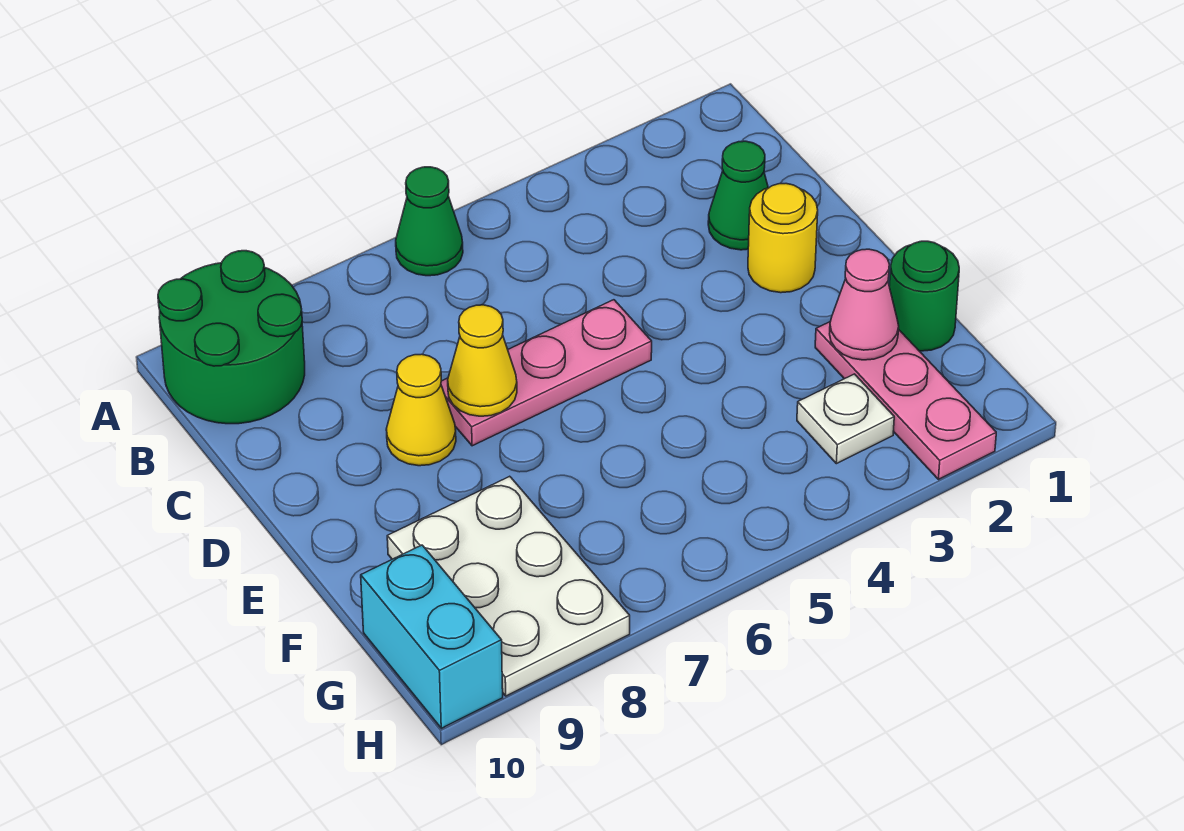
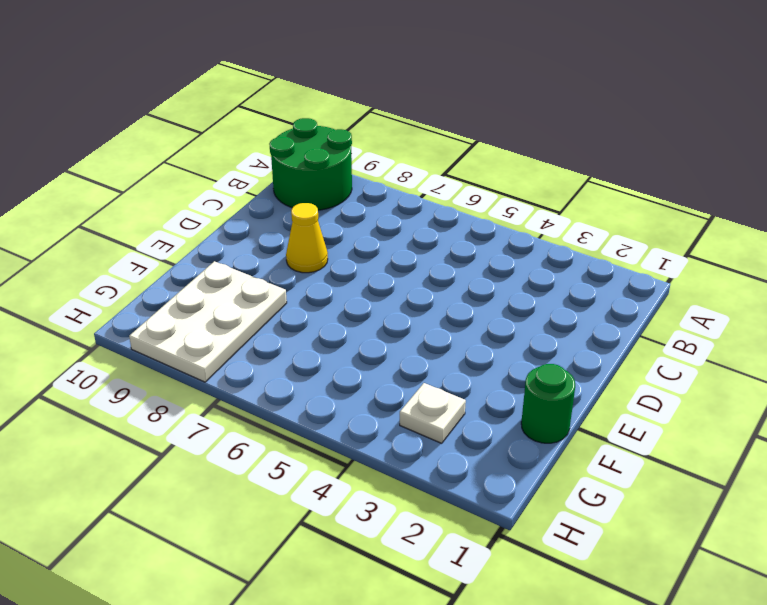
none -> green cone A6 level 1
none -> green cone C2 level 1
none -> yellow round brick D2 level 1

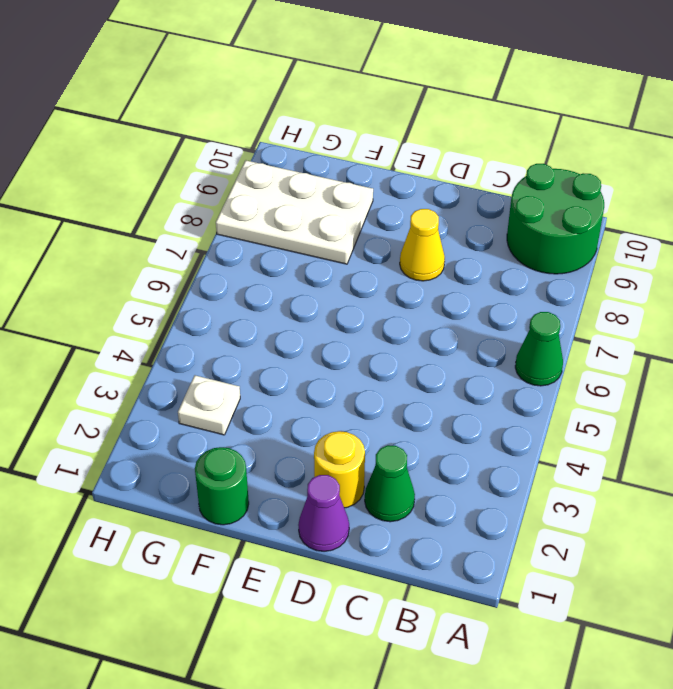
purple cone D1 level 1 -> none
none -> pink plate D5:D7 level 1
none -> pink plate F2:H2 level 1
none -> cyan brick G10:H10 level 1

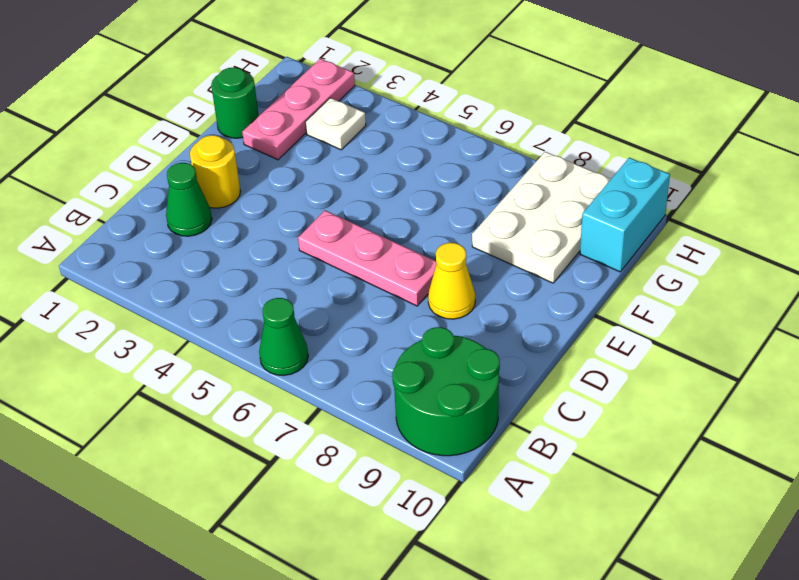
none -> yellow cone D7 level 2
none -> pink cone F2 level 2

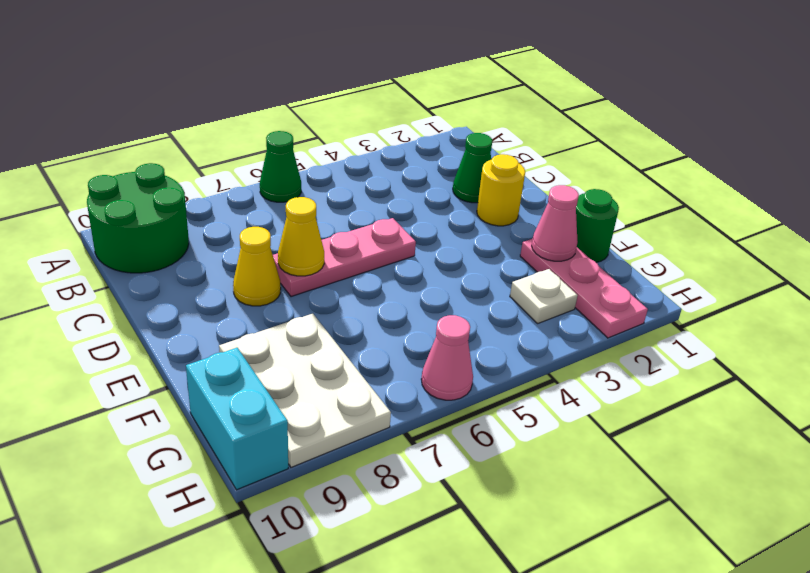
pink cone H6 level 1 -> none

